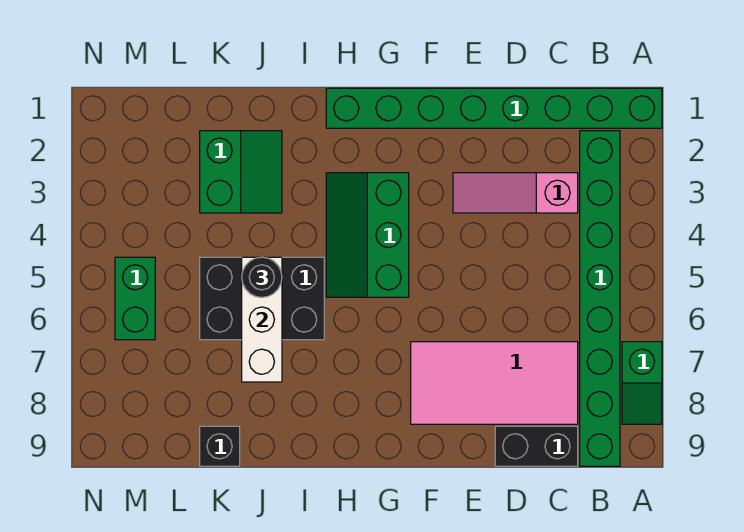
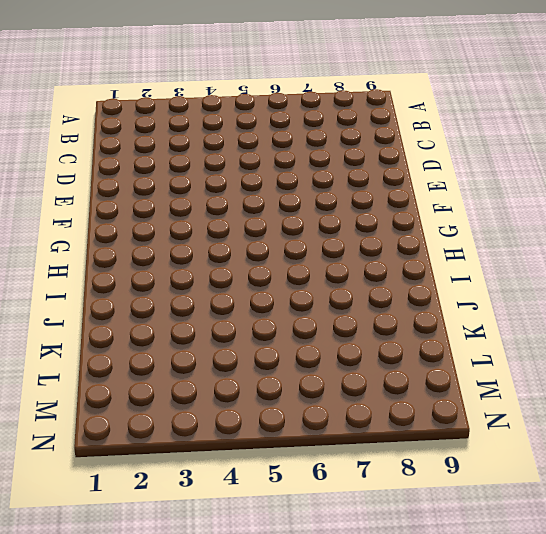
none -> green brick A1:H1 level 1
none -> green slope A7:A8 level 1 top 7
none -> green brick B2:B9 level 1

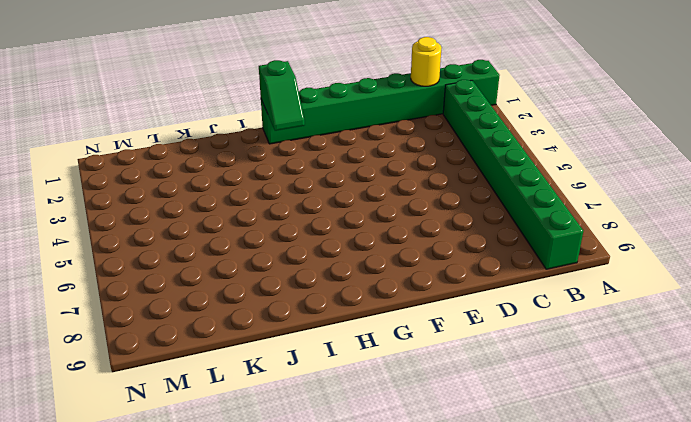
yellow round brick C1 level 2 -> none
green slope H1:H2 level 2 top 1 -> green slope A7:A8 level 1 top 7
none -> pink slope C3:E3 level 1 top C
none -> pink tile C7:F8 level 1
none -> black brick C9:D9 level 1

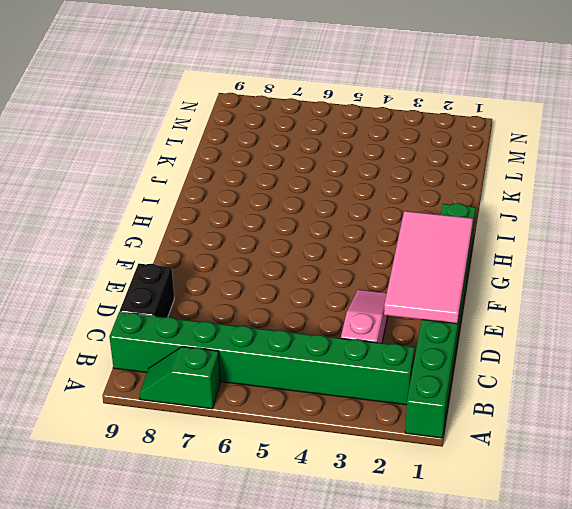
pink tile D1:G2 level 2 -> pink tile C7:F8 level 1
none -> green slope G3:H5 level 1 top G
none -> black brick I5:K6 level 1
none -> green slope J2:K3 level 1 top K

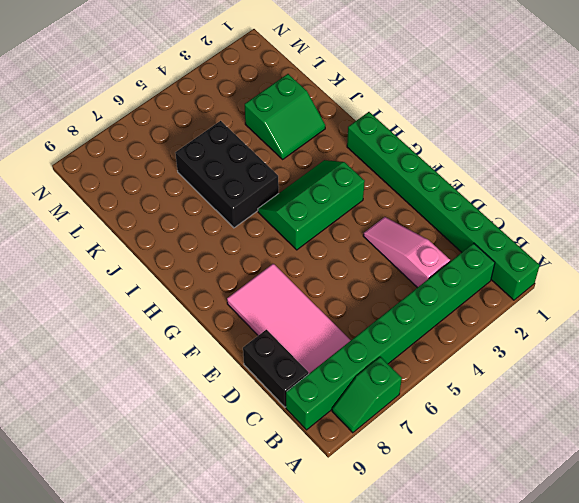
none -> black brick K9 level 1
none -> green brick M5:M6 level 1
none -> white brick J5:J7 level 2

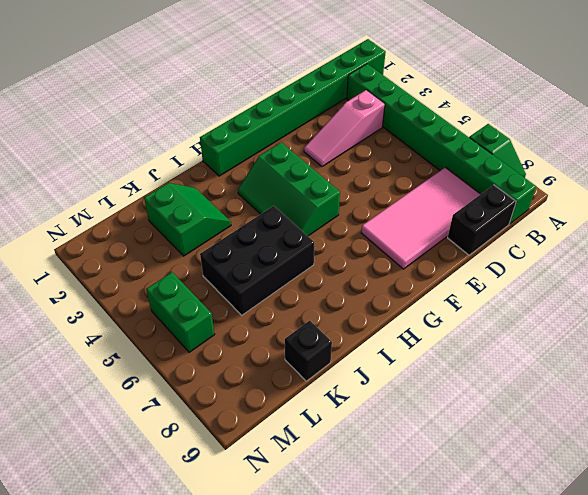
none -> white brick J5:J7 level 2
none -> black round brick J5 level 3

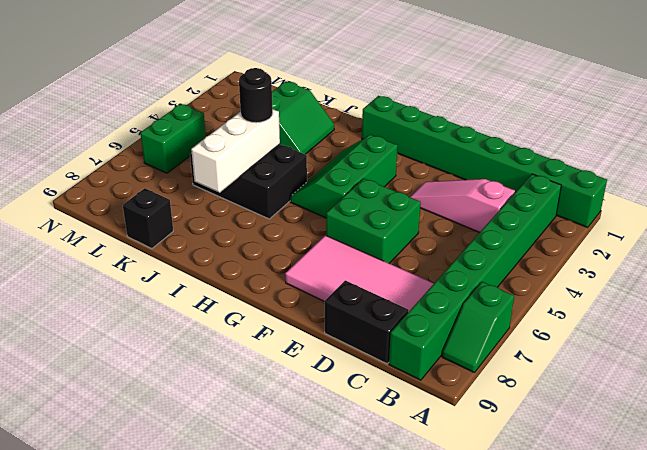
green brick E5:F6 level 1 -> none

